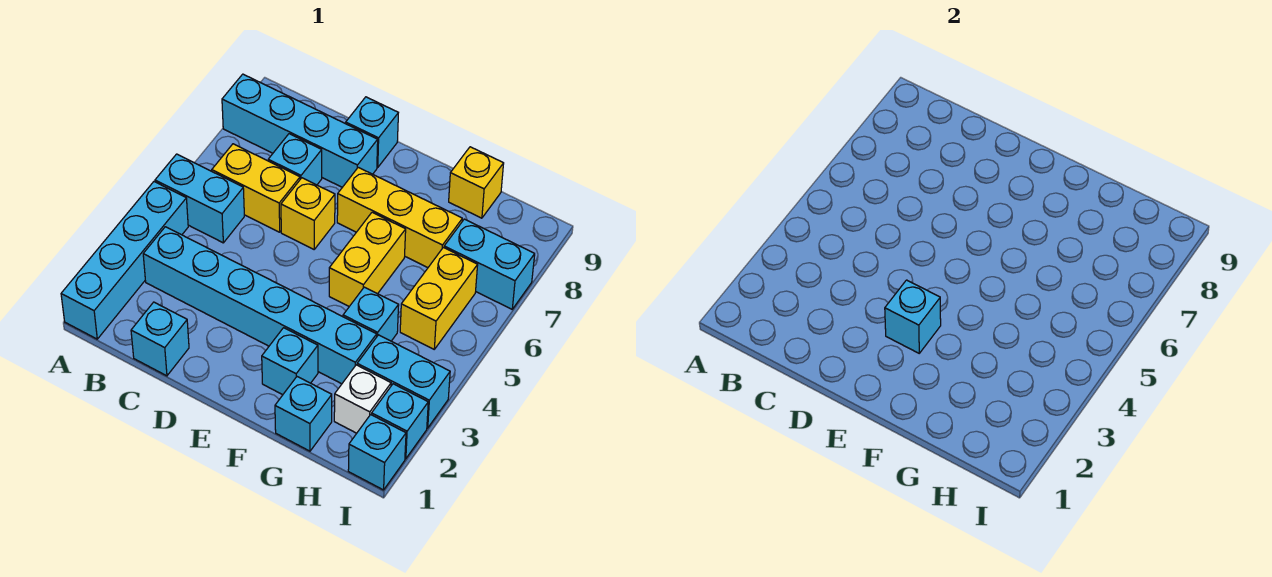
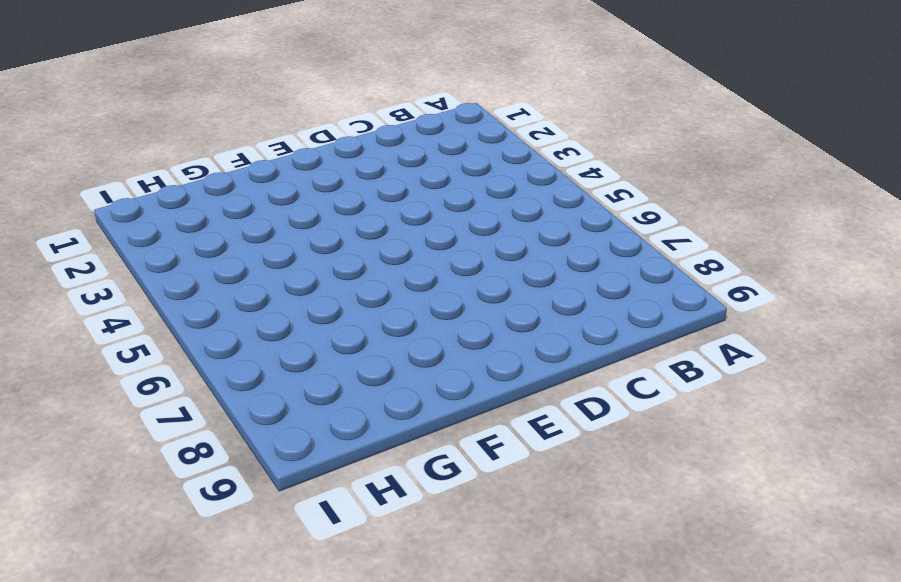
none -> cyan brick A1:A4 level 1
none -> cyan brick A5:B5 level 1
none -> cyan brick A8:D8 level 1

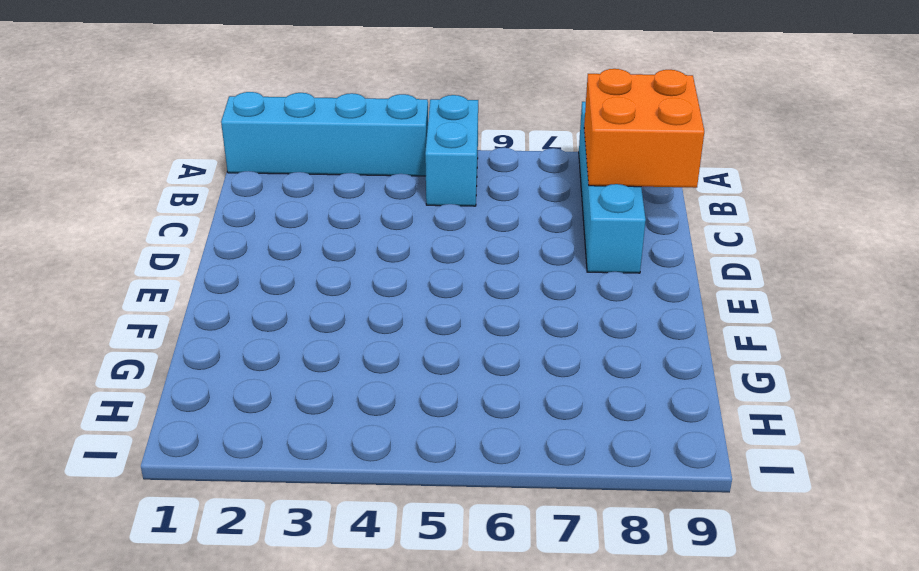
orange brick B8:C9 level 2 -> none
none -> cyan brick B3:G3 level 1
none -> yellow brick B6:C6 level 1
none -> cyan brick C1 level 1

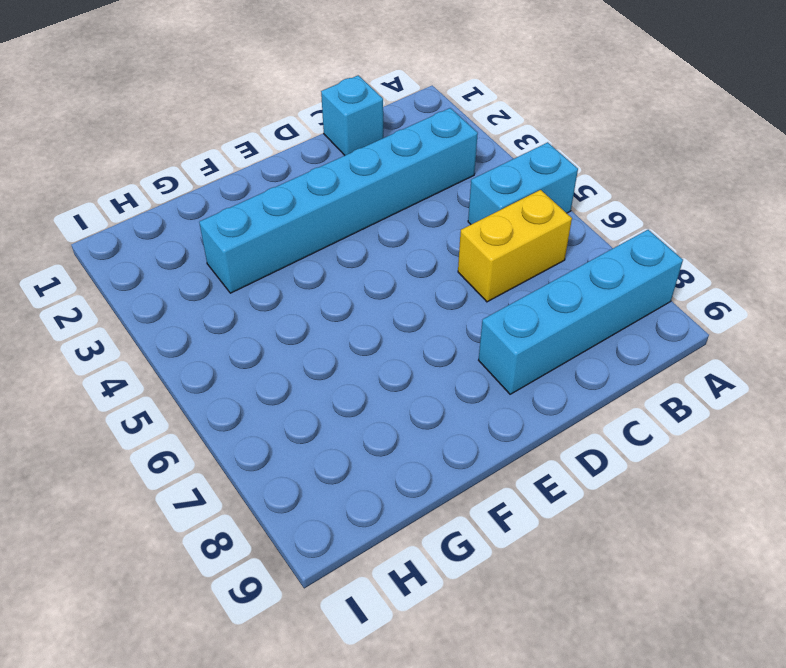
none -> cyan brick A1:A4 level 1
none -> cyan brick C7 level 1
none -> yellow brick D6 level 1

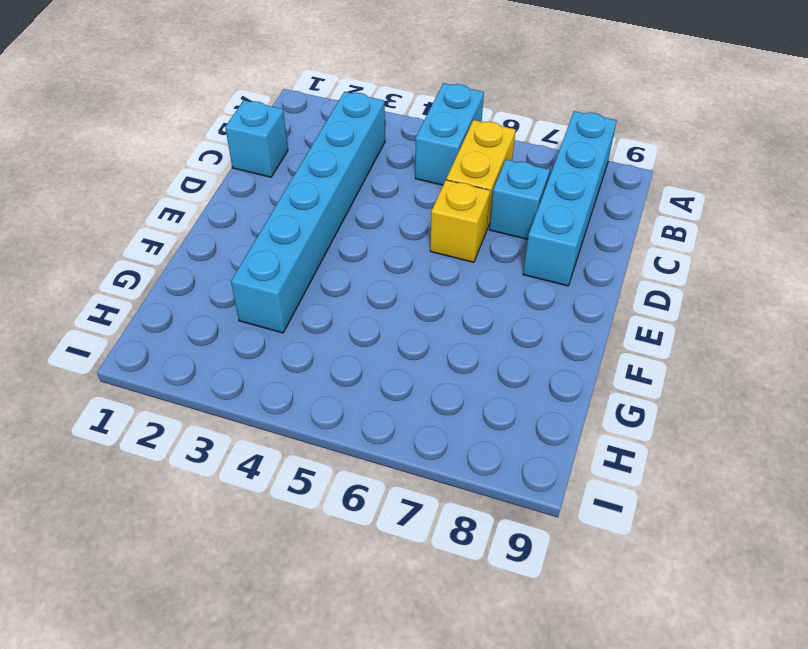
none -> cyan brick A1:A4 level 1
none -> cyan brick D9 level 1
none -> yellow brick E7:G7 level 1

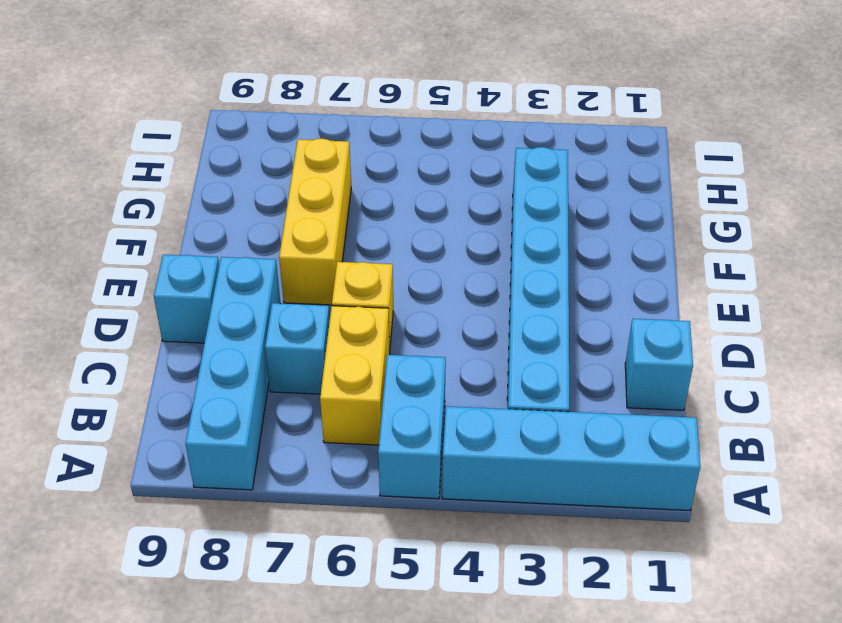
none -> cyan brick F2 level 1
none -> yellow brick F5:F6 level 1
none -> cyan brick G1 level 1

